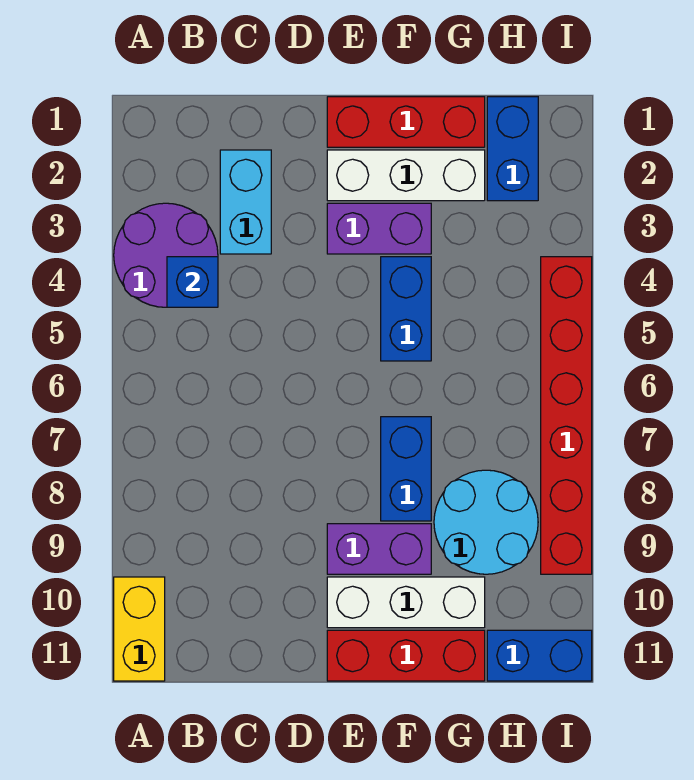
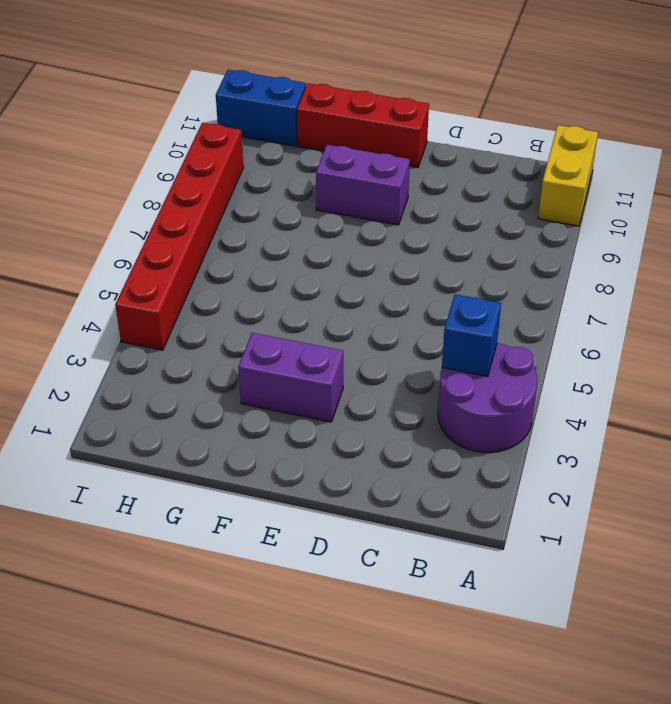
none -> cyan brick C2:C3 level 1
none -> red brick E1:G1 level 1
none -> white brick E2:G2 level 1

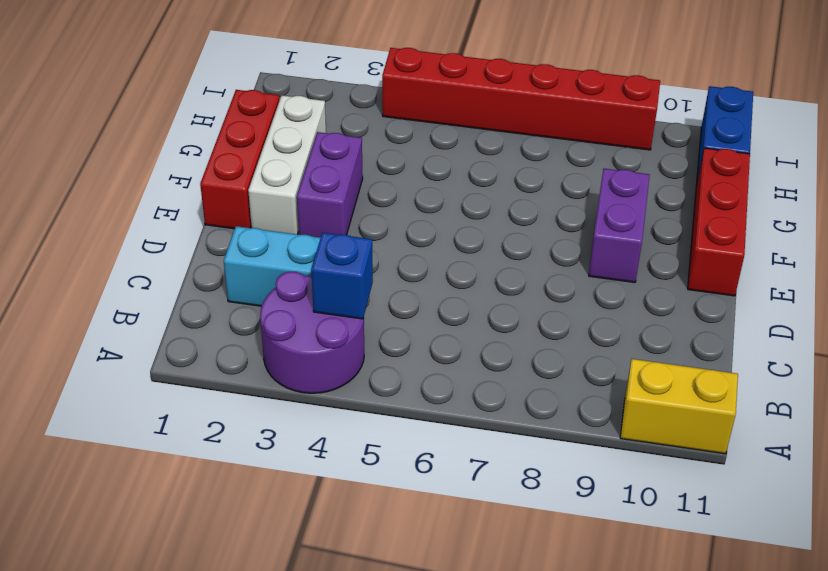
none -> white brick E10:G10 level 1
none -> blue brick F4:F5 level 1
none -> blue brick F7:F8 level 1

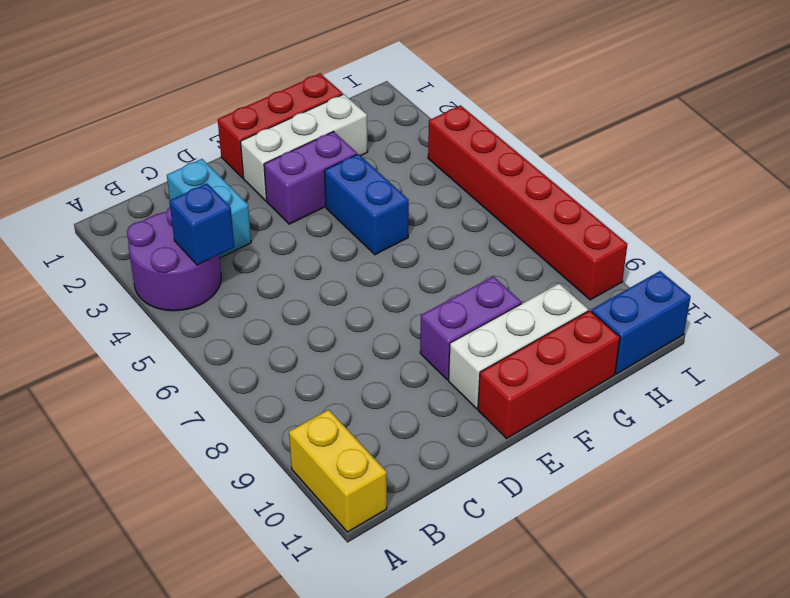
none -> blue brick F7:F8 level 1
none -> cyan round brick G8:H9 level 1
none -> blue brick H1:H2 level 1

